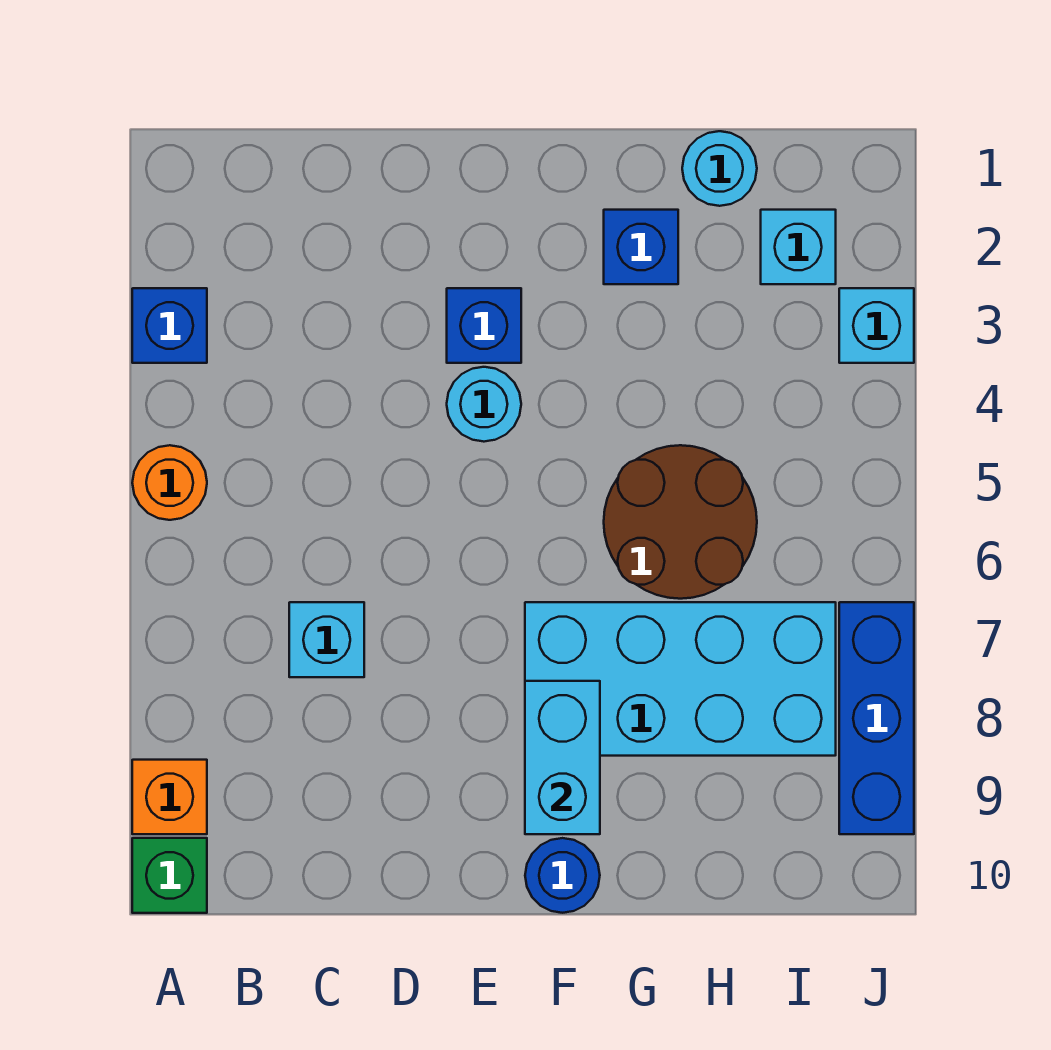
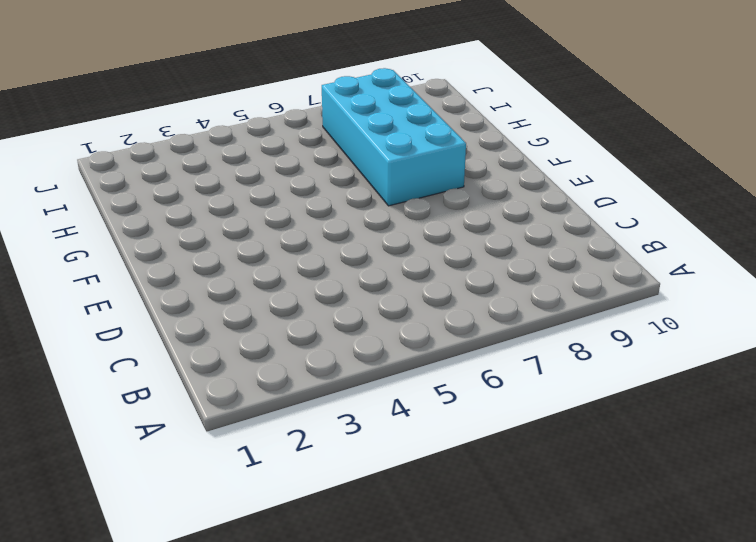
none -> blue brick A3 level 1
none -> orange round brick A5 level 1
none -> orange brick A9 level 1

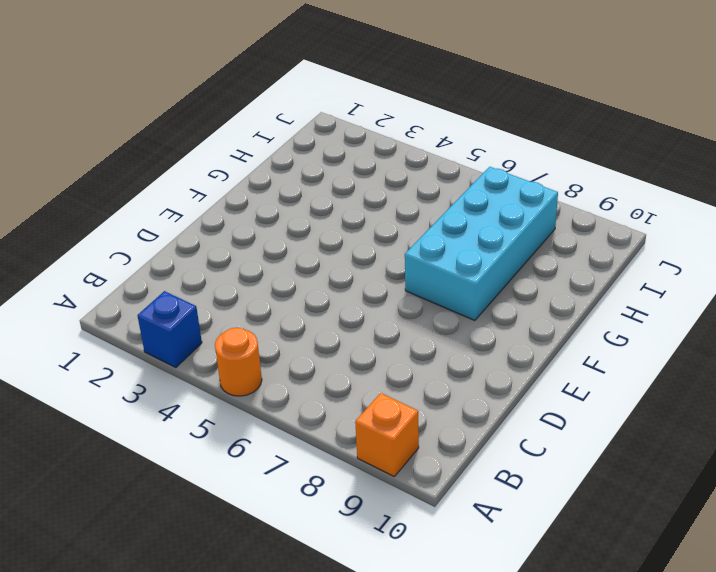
none -> green brick A10 level 1
none -> cyan brick C7 level 1
none -> blue brick E3 level 1

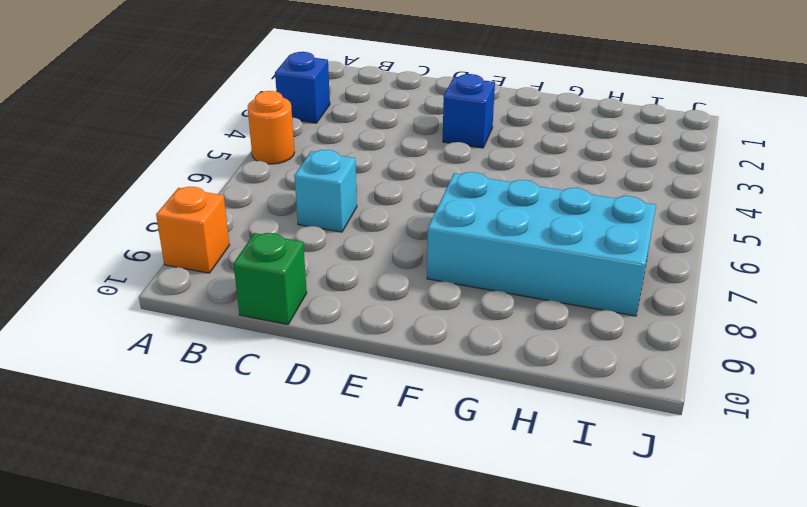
green brick C10 level 1 -> green brick A10 level 1
none -> cyan round brick E4 level 1
none -> blue round brick F10 level 1
none -> blue brick G2 level 1

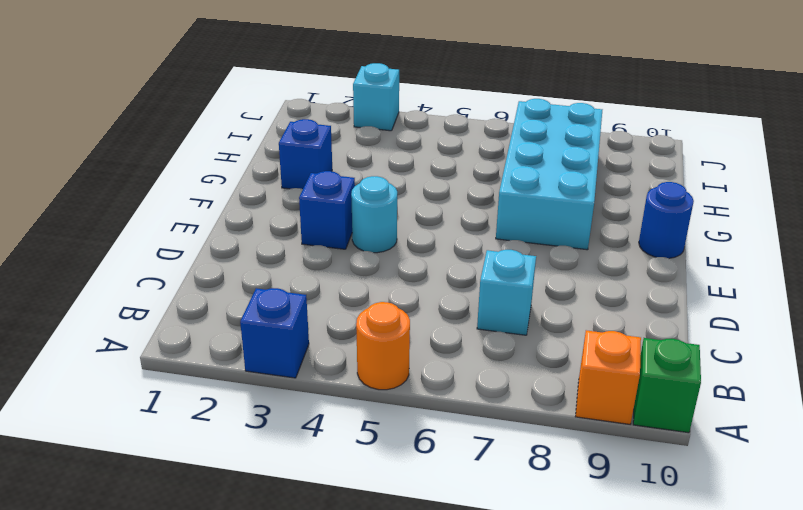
none -> brown round brick G5:H6 level 1
none -> cyan round brick H1 level 1
none -> cyan brick I2 level 1

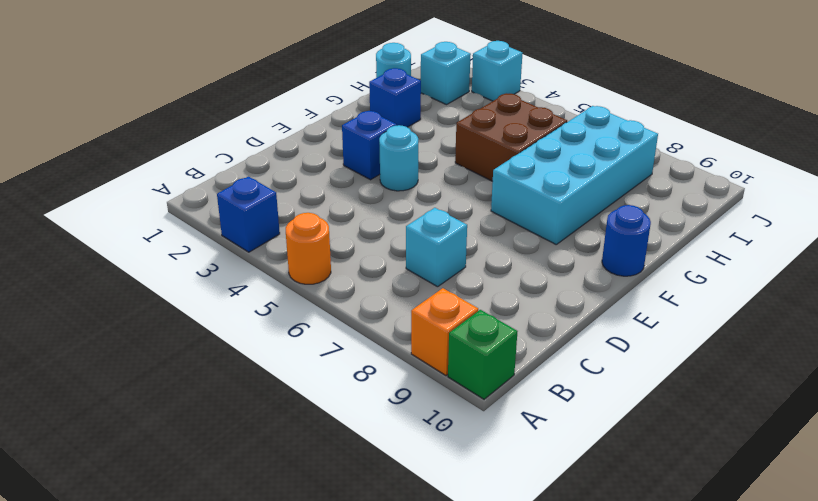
brown brick G5:H6 level 1 -> brown round brick G5:H6 level 1
none -> blue brick J7:J9 level 1
none -> cyan brick F8:F9 level 2

